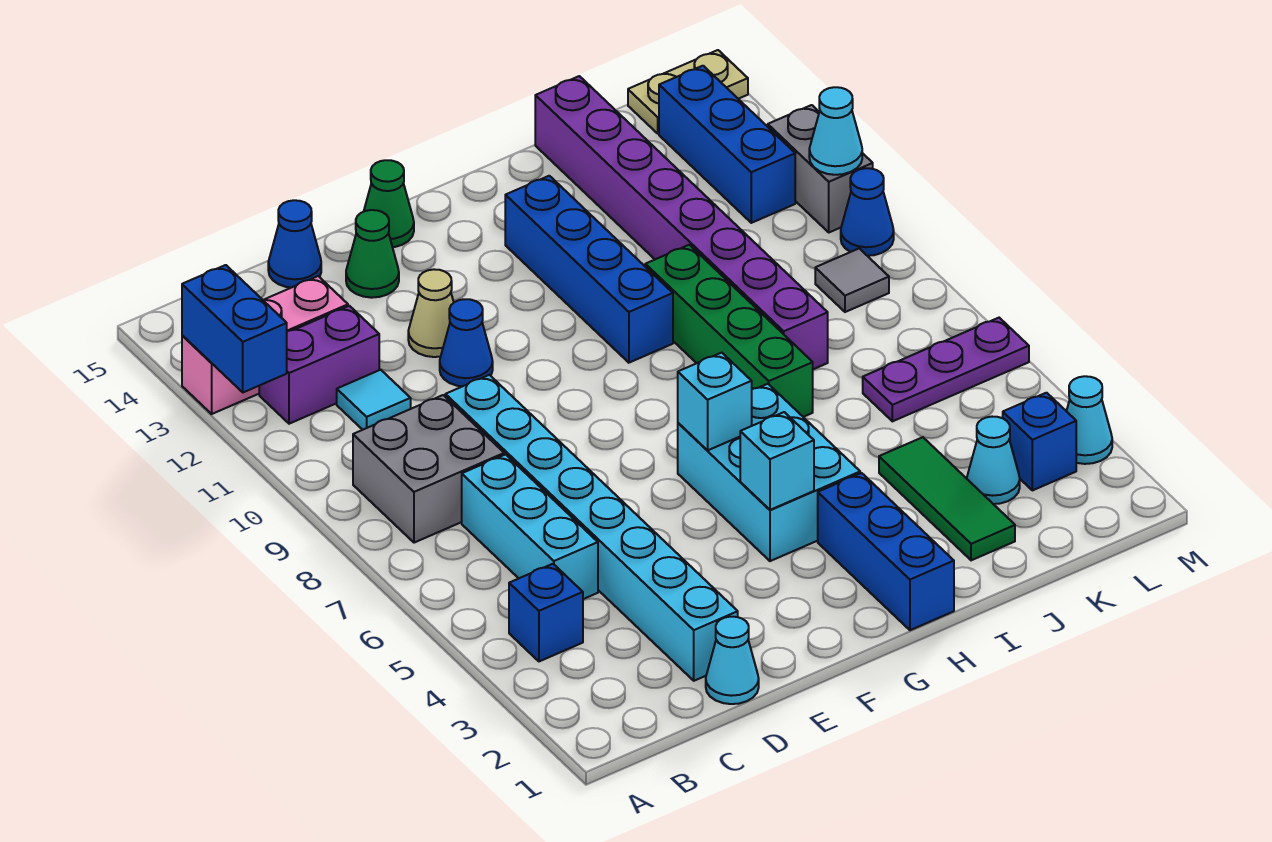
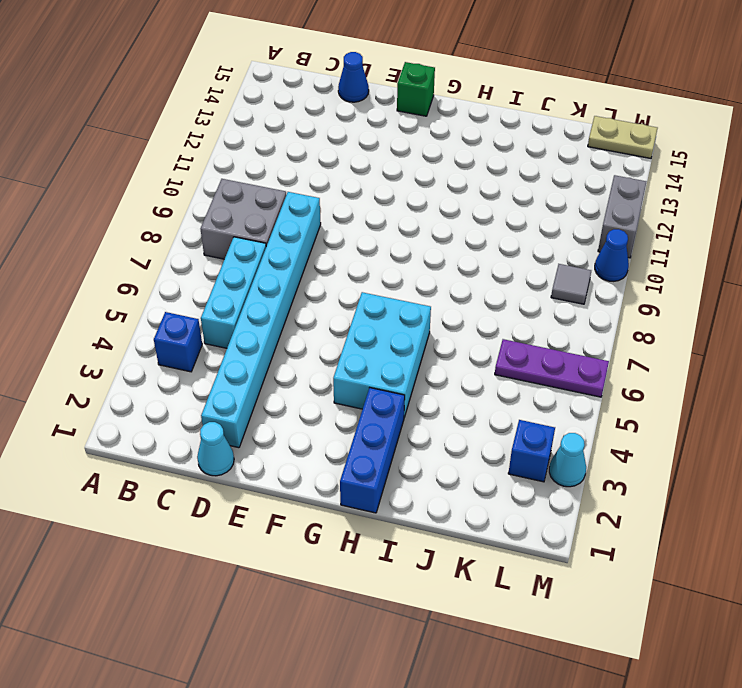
green brick F15 level 1 -> green cone F15 level 1
none -> pink brick A13:C13 level 1
none -> purple brick B12:C12 level 1
none -> cyan tile C11 level 1
none -> blue cone E11 level 1

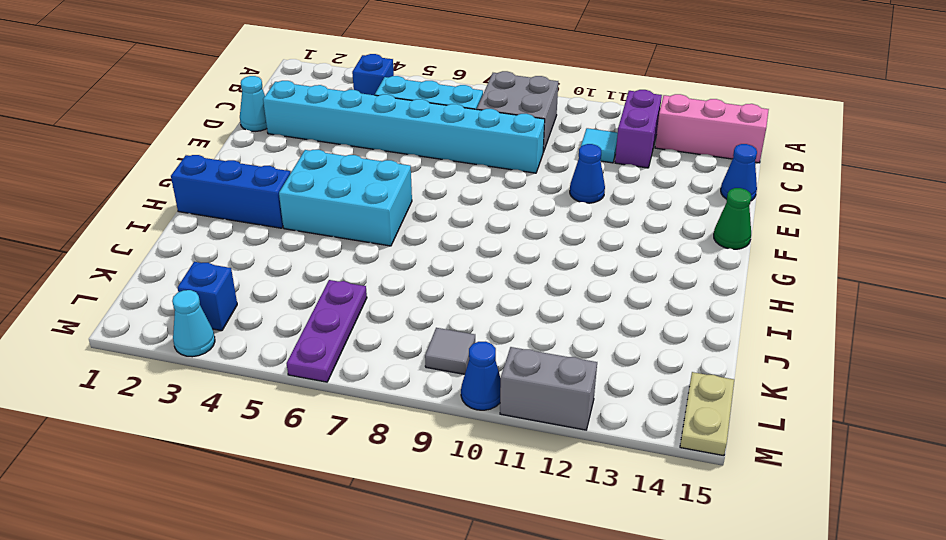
pink brick B13:B15 level 1 -> pink brick A13:C13 level 1
none -> tan cone E12 level 1
none -> green cone E14 level 1
none -> blue brick H10:H13 level 1
none -> green brick I7:I10 level 1

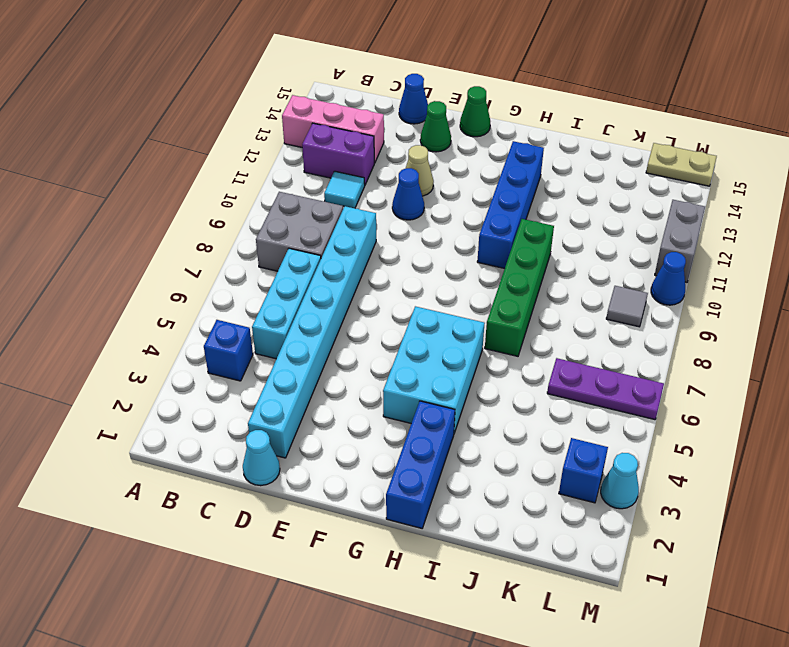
none -> green tile J2:J4 level 1
none -> purple brick J8:J15 level 1
none -> cyan cone K3 level 1
none -> blue brick L12:L14 level 1

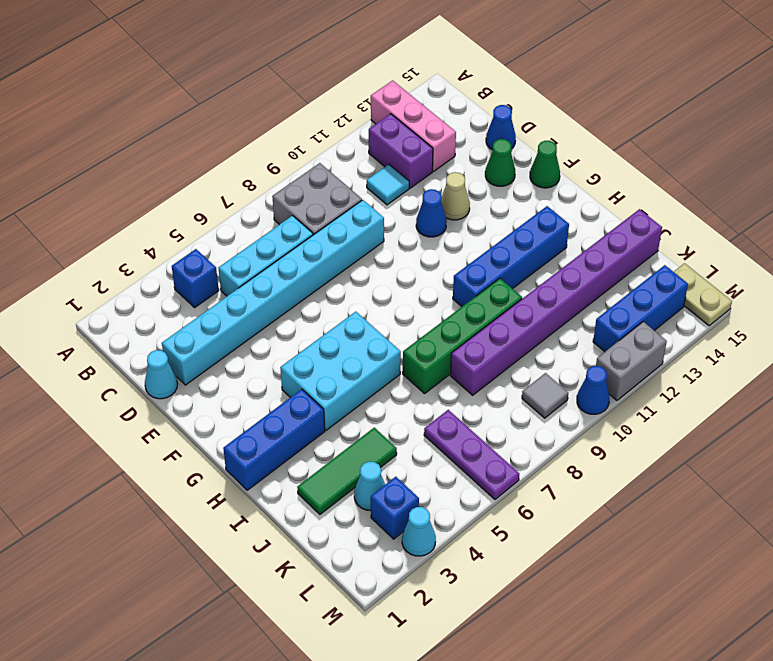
none -> blue brick A12:A13 level 2
none -> cyan brick G4 level 2
none -> cyan brick G6 level 2
none -> cyan cone M11 level 2

